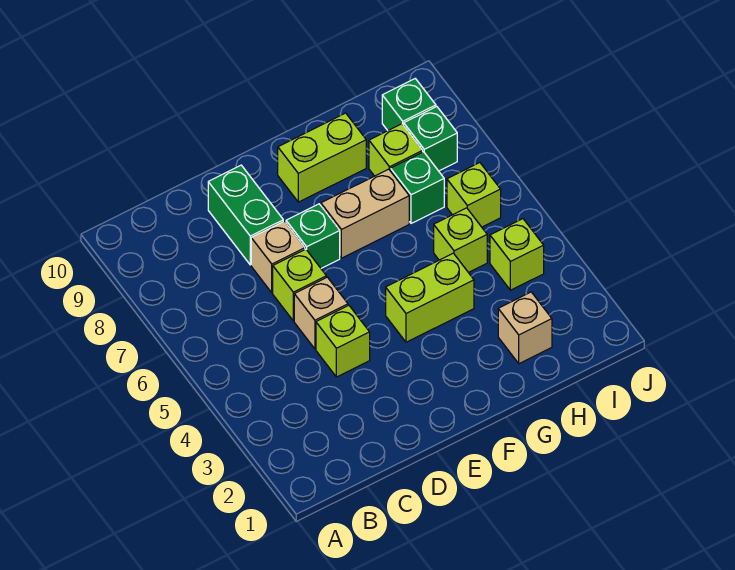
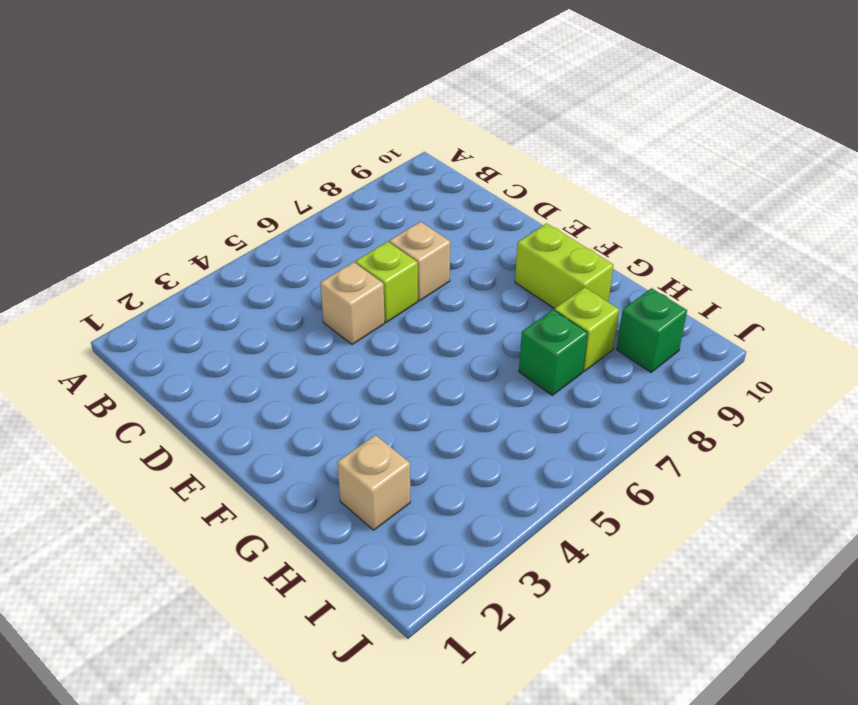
none -> lime brick D4 level 1
none -> green brick D8:D9 level 1
none -> green brick E7 level 1

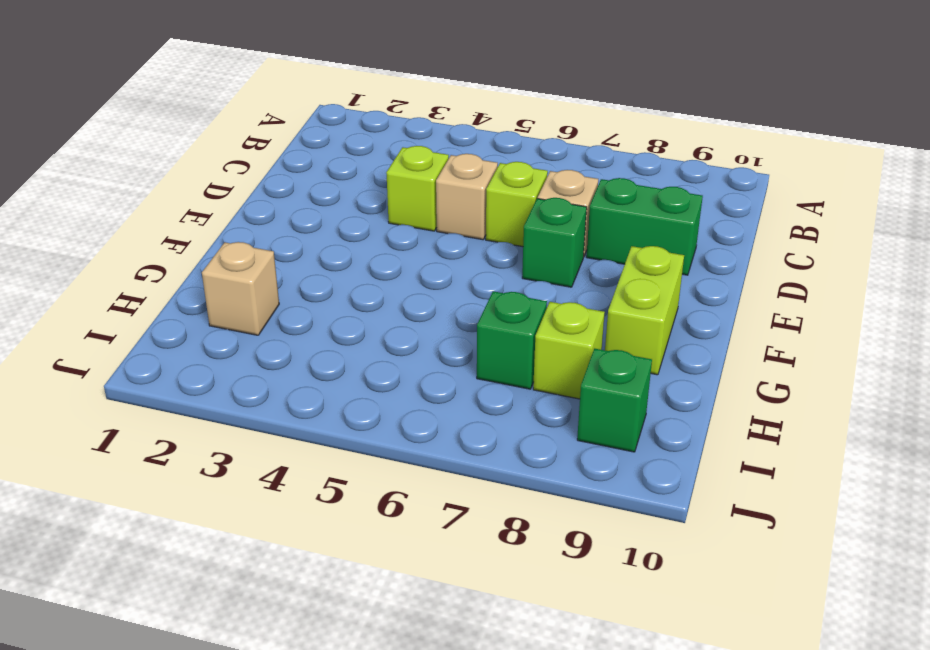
none -> lime brick F4:G4 level 1
none -> tan brick F7:G7 level 1
none -> lime brick H5 level 1

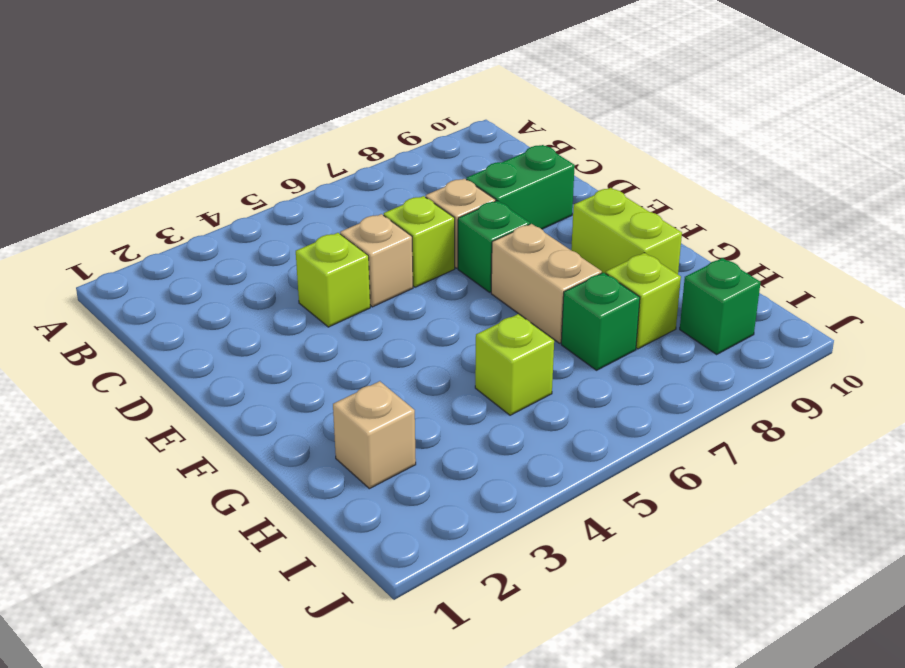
none -> lime brick F4:G4 level 1
none -> lime brick I4 level 1
none -> lime brick I6 level 1

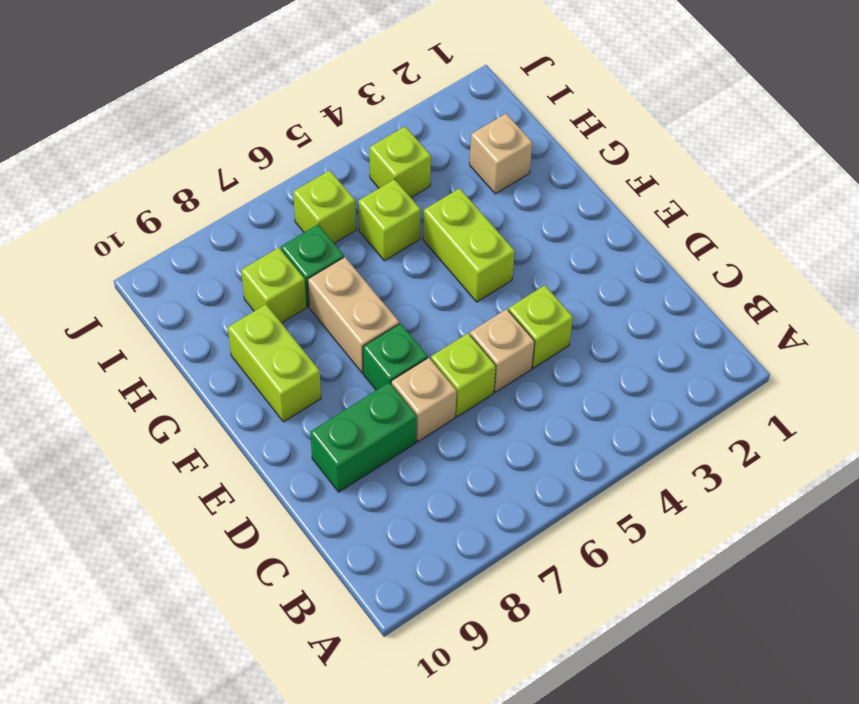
none -> green brick I8 level 1
none -> green brick I9 level 1

